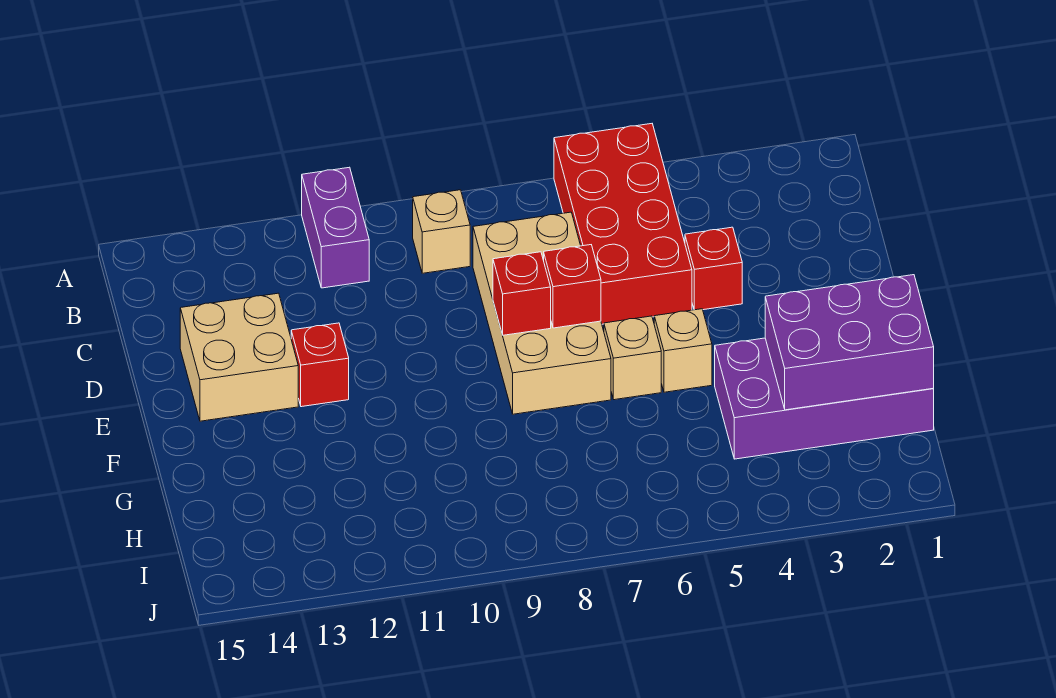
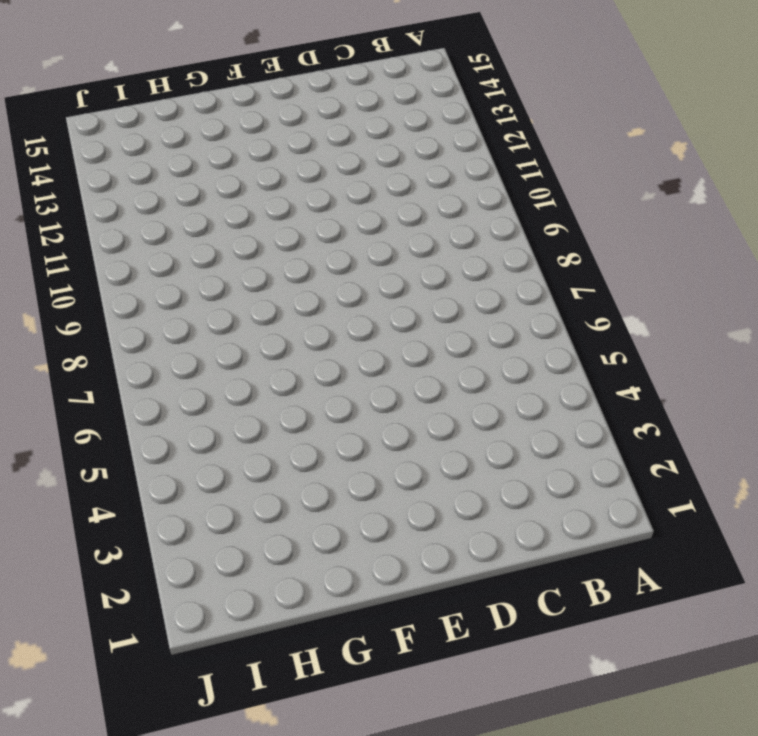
none -> red brick A5:D6 level 1
none -> purple brick A11:B11 level 1
none -> tan brick B9 level 1

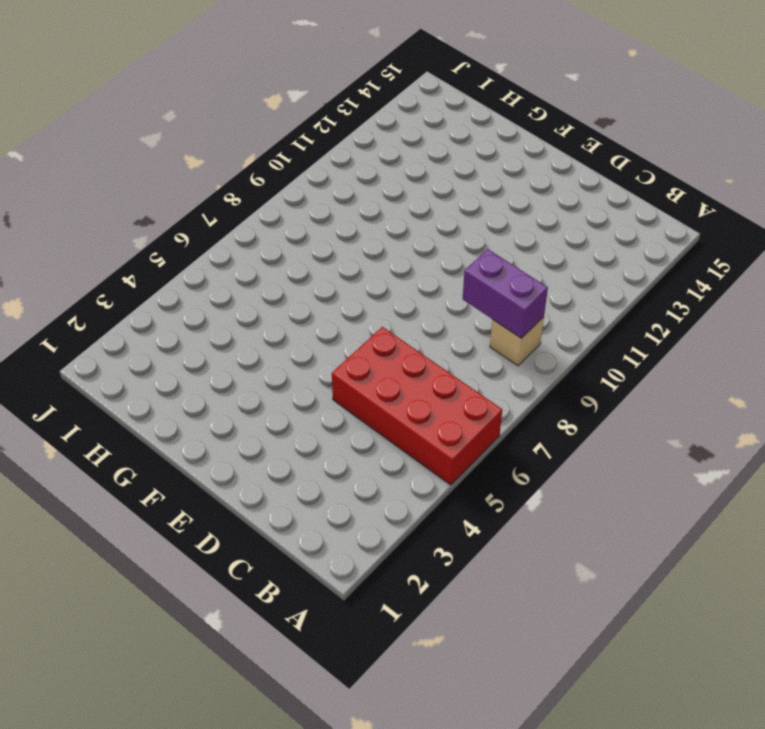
purple brick B9:C9 level 2 -> purple brick A11:B11 level 1
none -> tan brick C7:F8 level 1
none -> red brick D4 level 1
none -> tan brick D13:E14 level 1

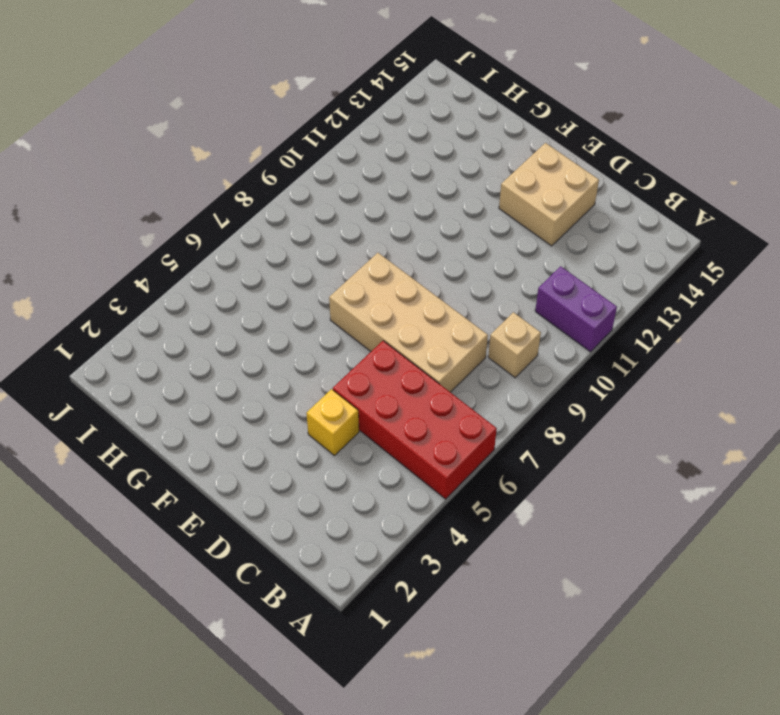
yellow brick D4 level 1 -> red brick D4 level 1
none -> red brick E12 level 1
none -> tan brick F5 level 1
none -> tan brick F6 level 1

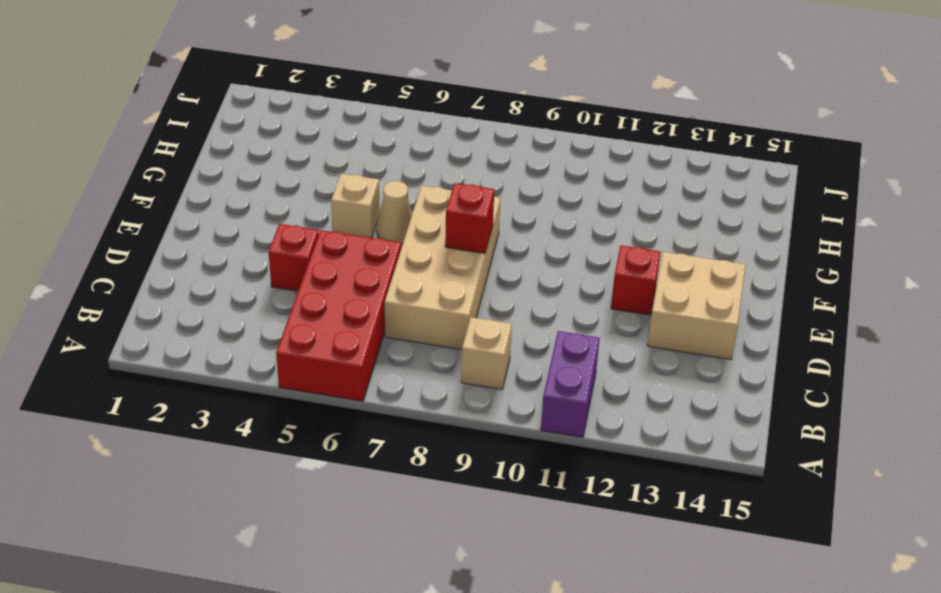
tan cone F6 level 1 -> tan brick F6 level 1
none -> purple brick G1:H4 level 1
none -> red brick E7 level 2
none -> purple brick G1:H3 level 2

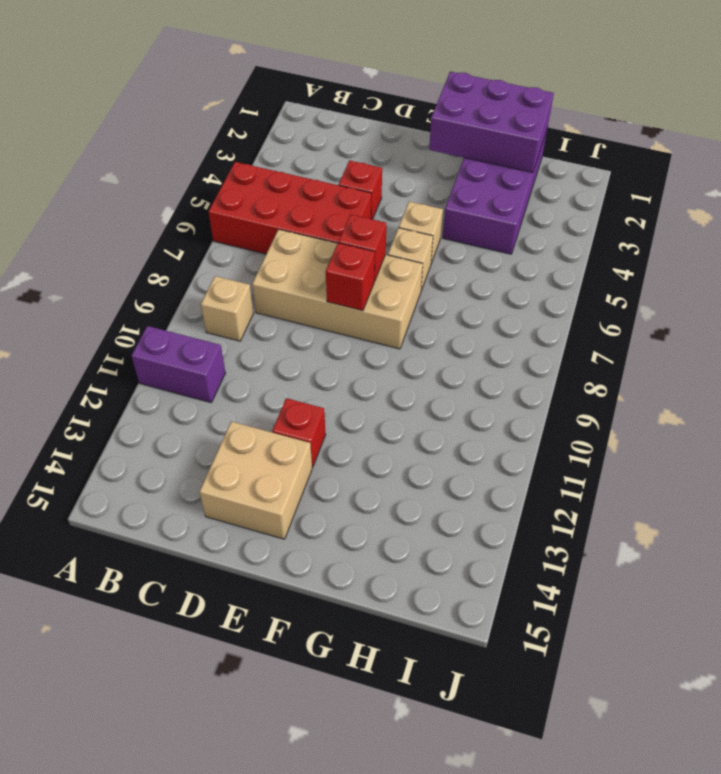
purple brick F1:H2 level 2 -> purple brick G1:H3 level 2

